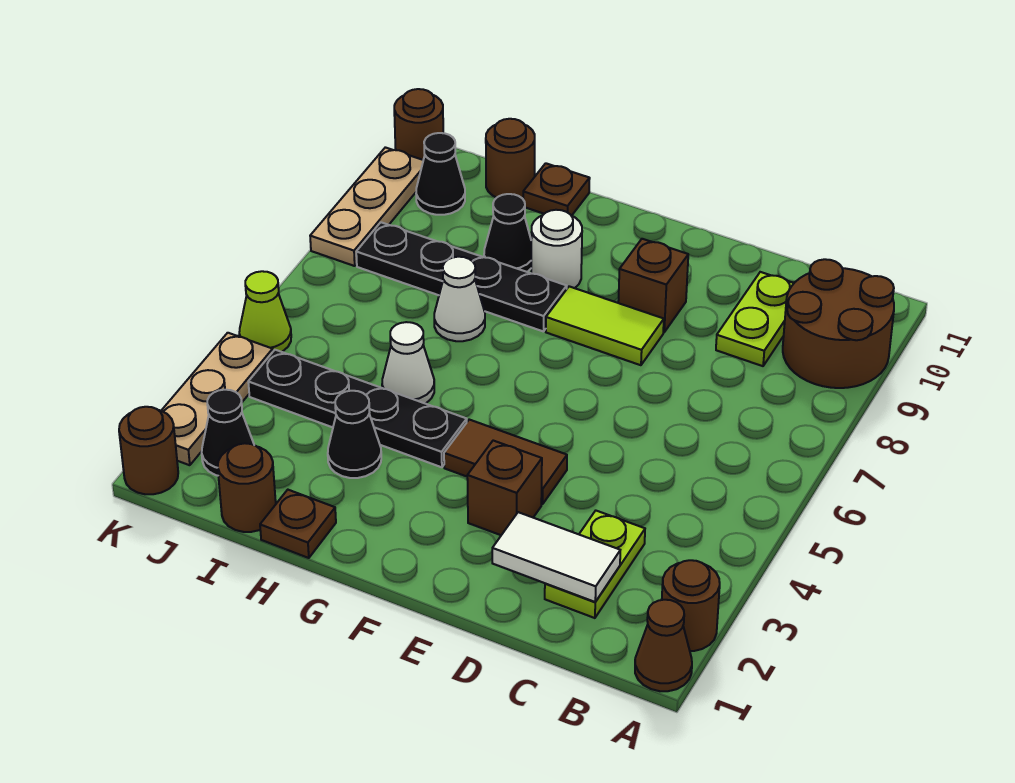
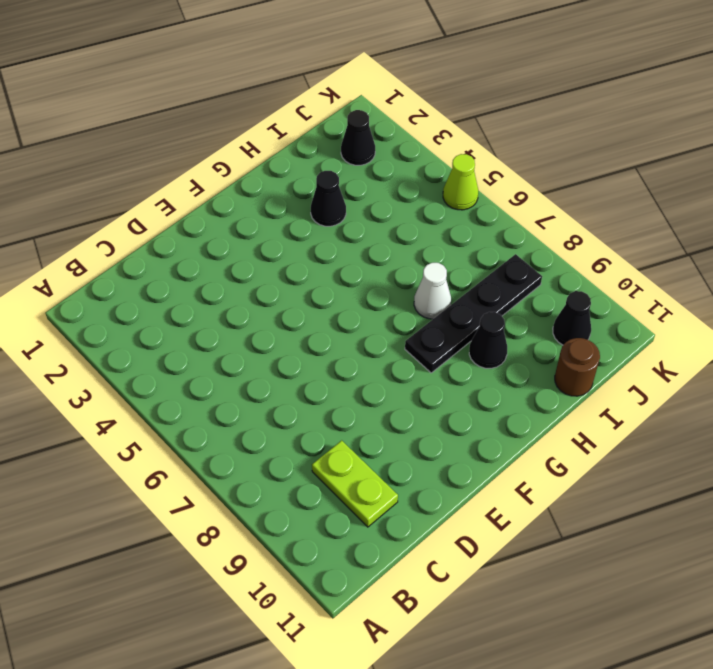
none -> brown cone A1 level 1
none -> brown round brick A2 level 1
none -> brown round brick A9:B10 level 1

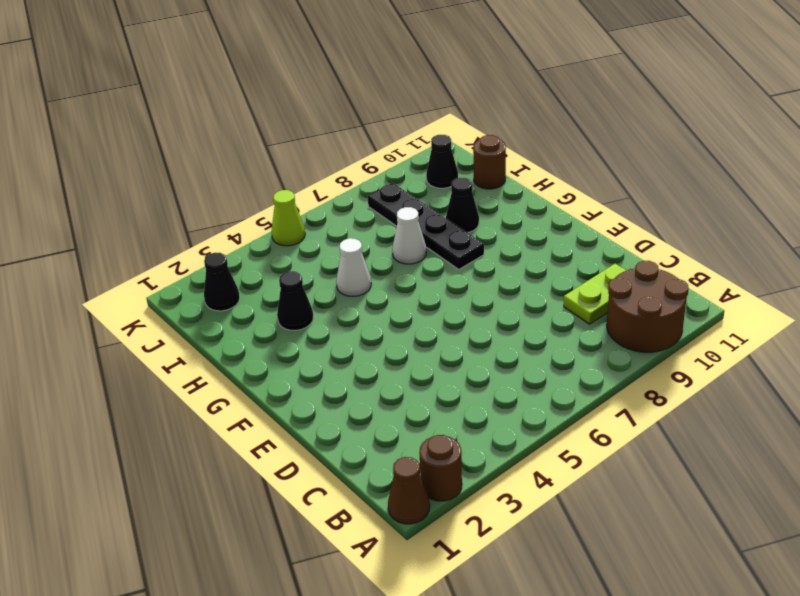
none -> lime plate C2:C3 level 1
none -> brown brick E3 level 1
none -> brown tile E4:F4 level 1

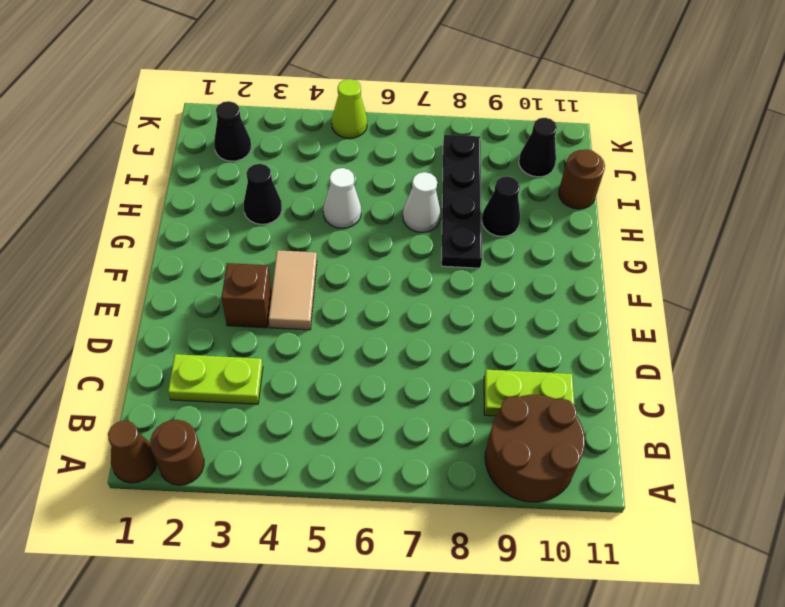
tan tile E4:F4 level 1 -> brown tile E4:F4 level 1
none -> lime tile E8:F8 level 1
none -> brown brick E9 level 1
none -> black plate G4:J4 level 1

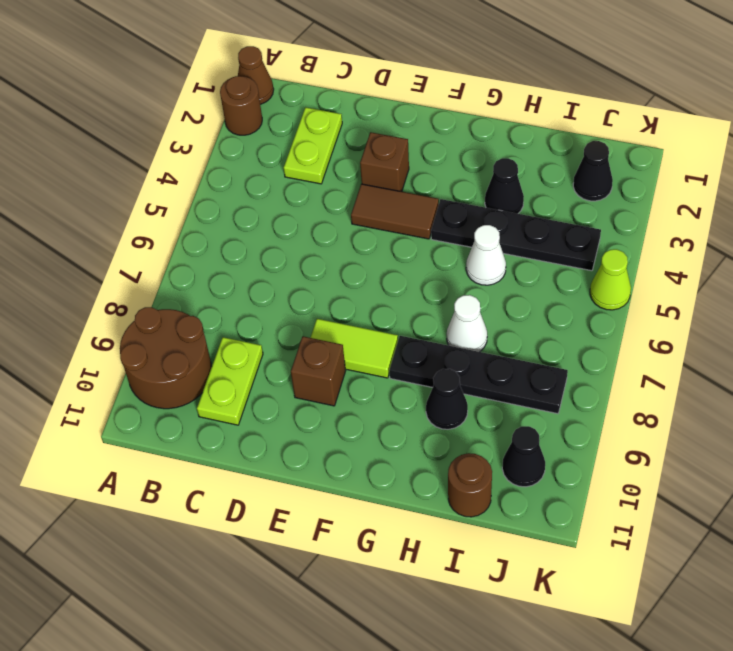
none -> white round brick G9 level 1
none -> brown plate H1 level 1
none -> brown plate H11 level 1

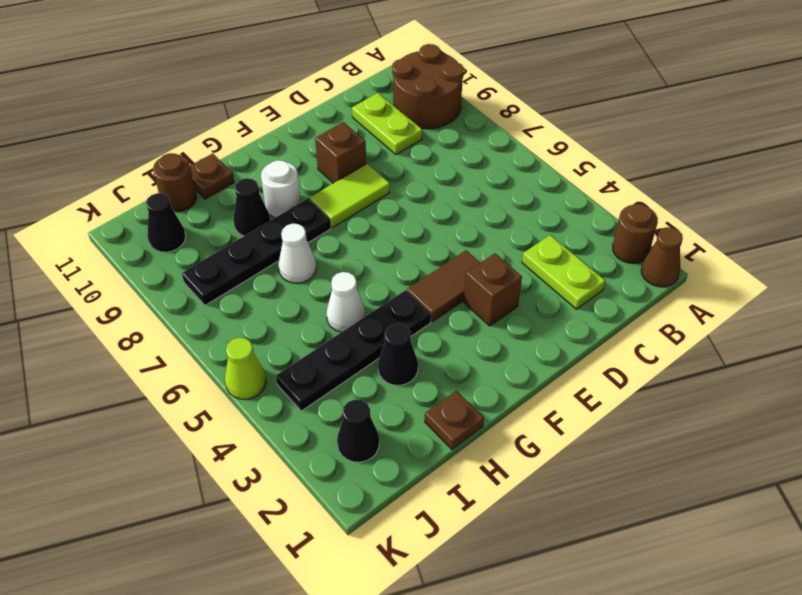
none -> brown round brick I1 level 1
none -> brown round brick K1 level 1
none -> tan plate K2:K4 level 1

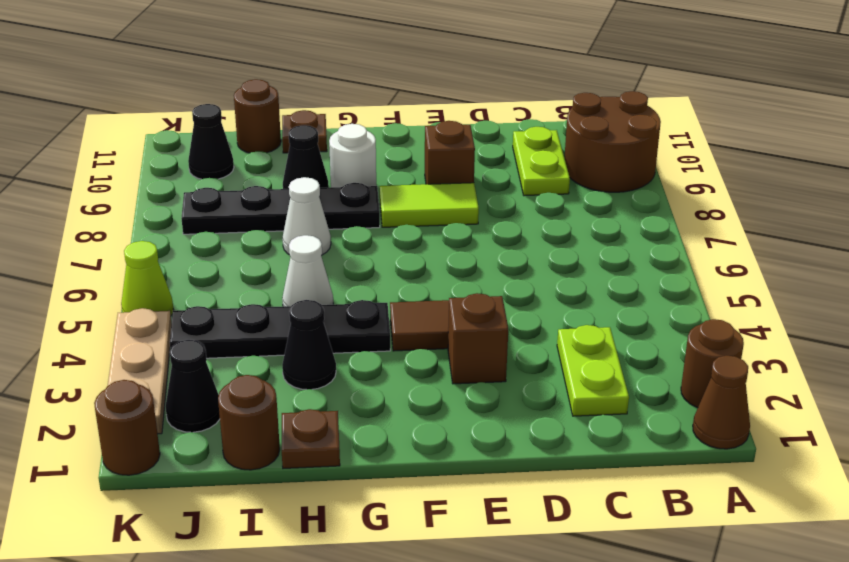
none -> tan plate K8:K10 level 1
none -> brown round brick K11 level 1
none -> white tile C2:D2 level 2

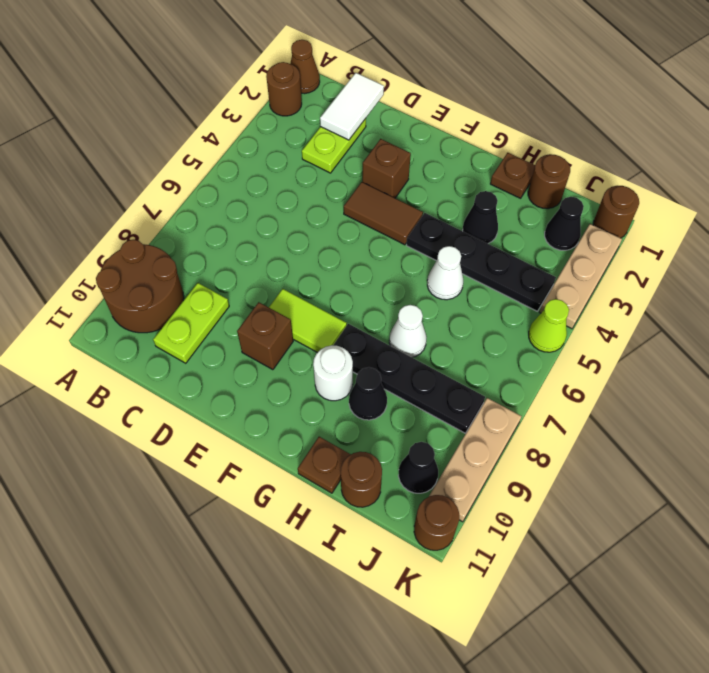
white tile C1:C2 level 2 -> white tile C2:D2 level 2

